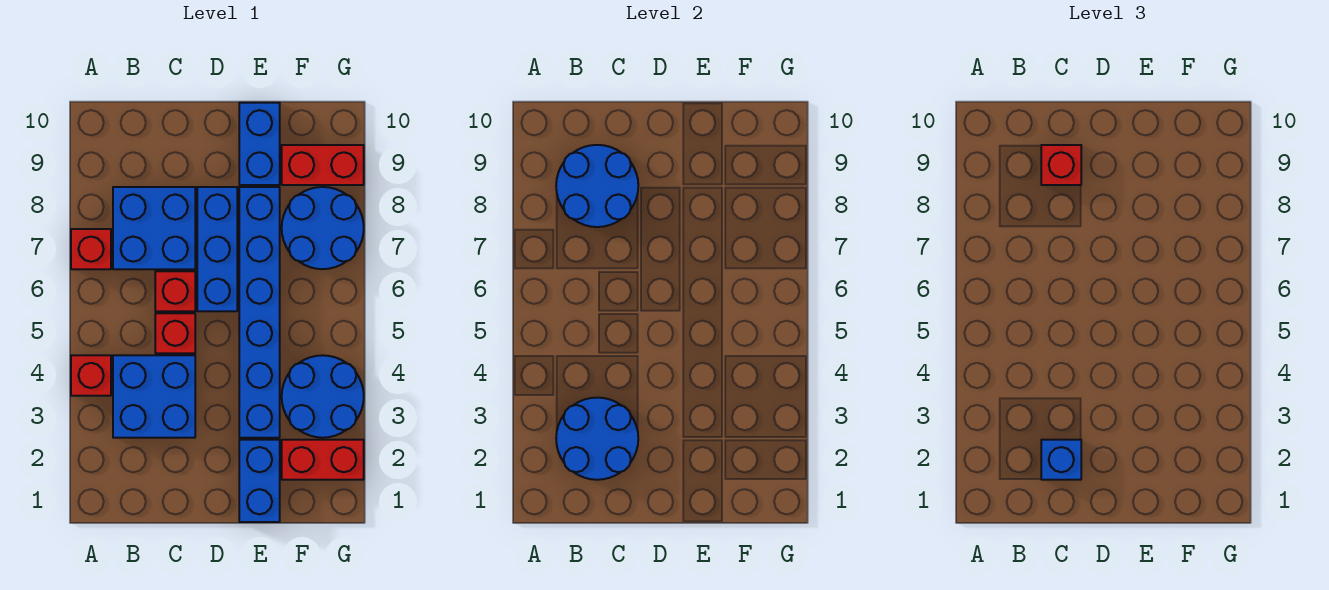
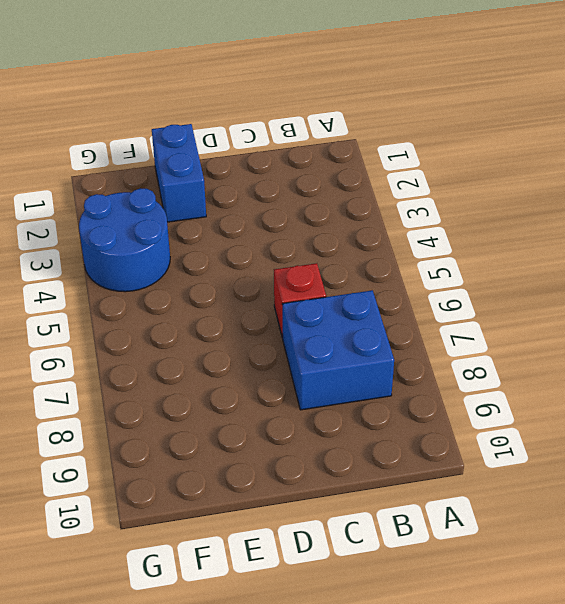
none -> red brick A4 level 1
none -> red brick A7 level 1
none -> blue brick B3:C4 level 1

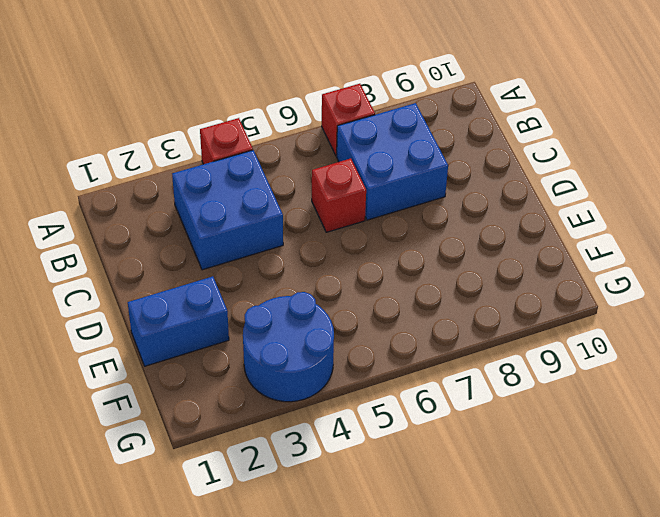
none -> red brick C5 level 1
none -> blue brick D6:D8 level 1
none -> blue brick E3:E8 level 1

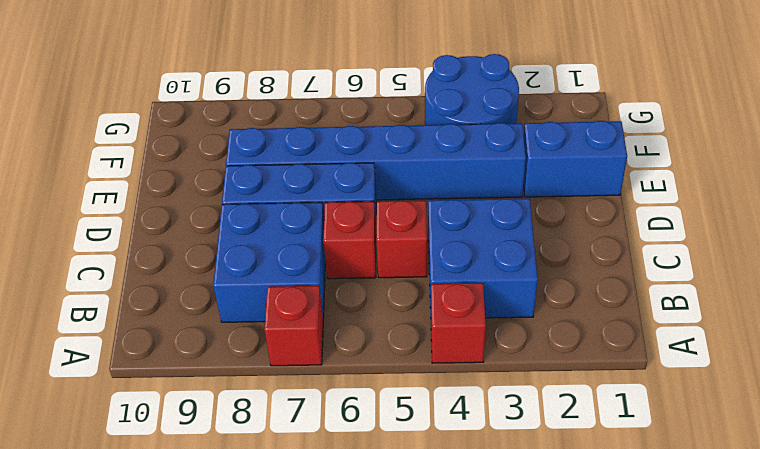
none -> blue brick E9:E10 level 1
none -> red brick F2:G2 level 1
none -> blue round brick F7:G8 level 1

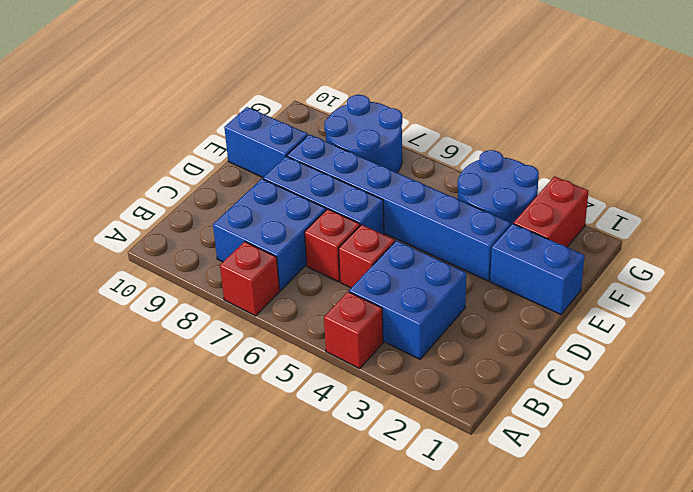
none -> red brick F9:G9 level 1
none -> blue round brick B2:C3 level 2
none -> blue round brick B8:C9 level 2

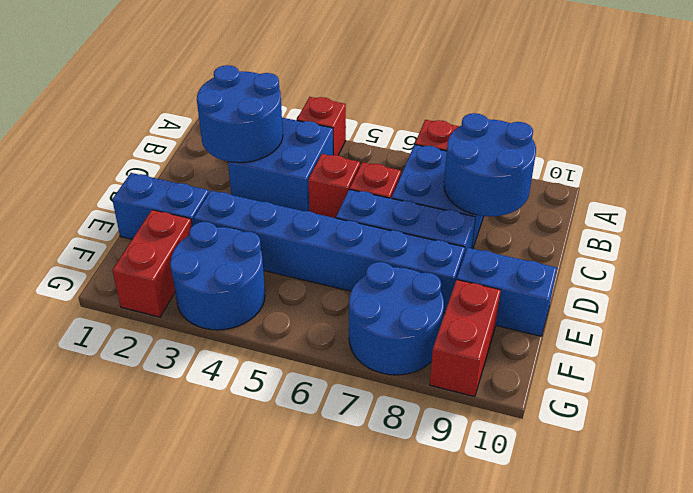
none -> blue brick C2 level 3
none -> red brick C9 level 3

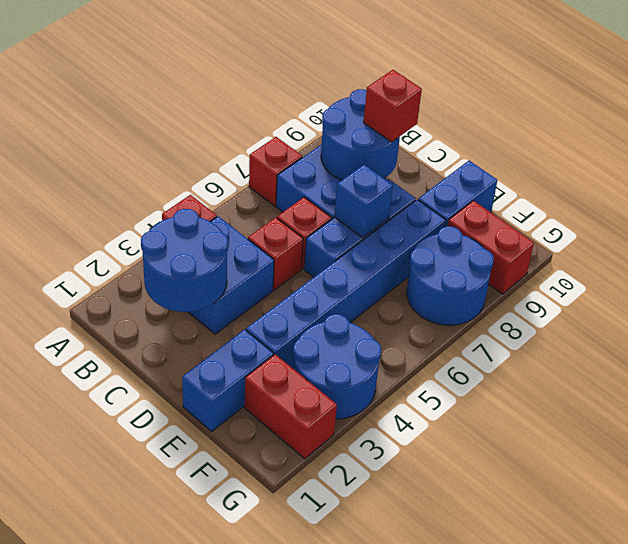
blue brick D7 level 2 -> blue brick C2 level 3

